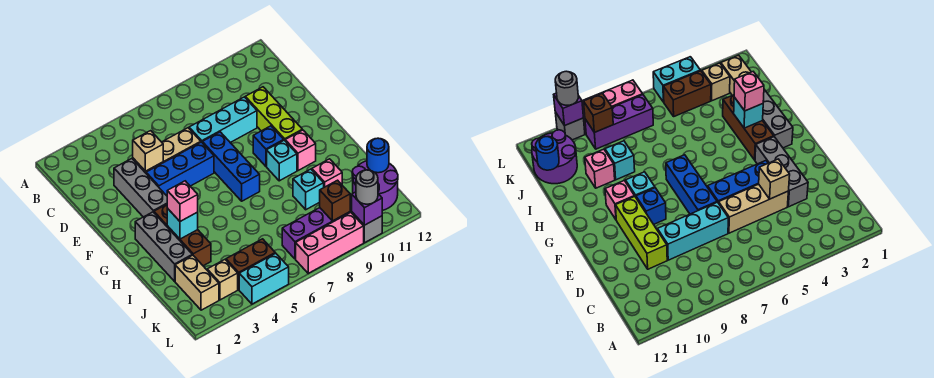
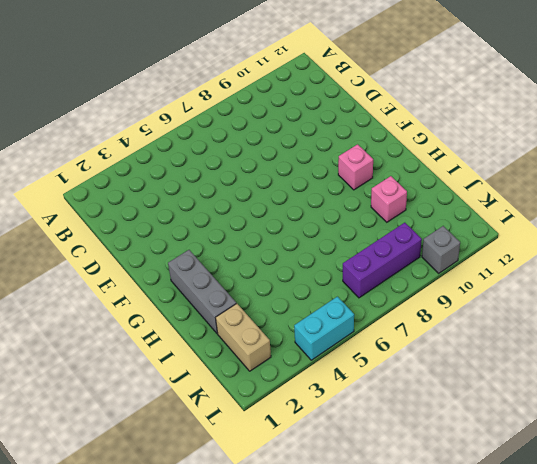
none -> grey brick D3:F3 level 1
none -> tan brick D4:D6 level 1
none -> cyan brick D7:D9 level 1

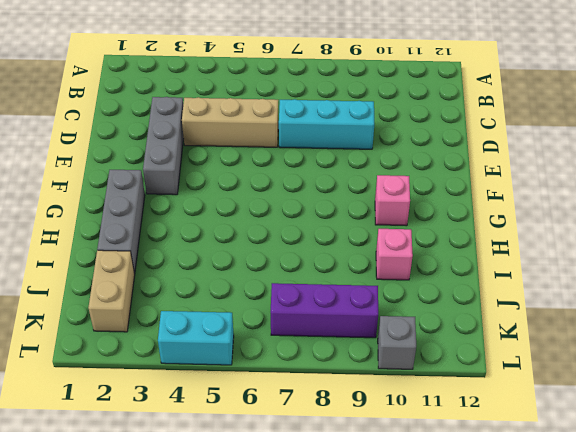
none -> lime brick D10:F10 level 1
none -> blue brick E4:E6 level 1
none -> blue brick E7:G7 level 1

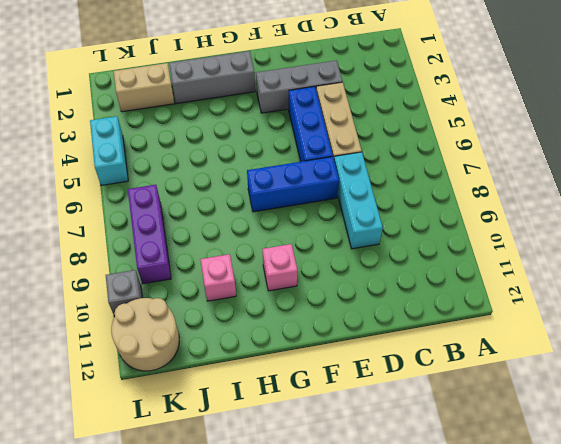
tan round brick K11:L12 level 1 -> purple round brick J11:K12 level 1
none -> lime brick D10:F10 level 1
none -> blue brick F9 level 1
none -> brown brick G3:I3 level 1

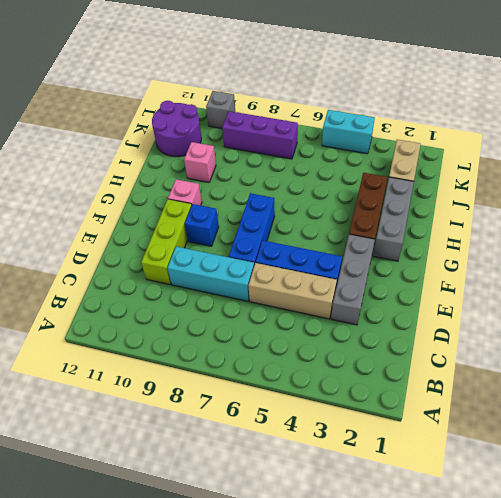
none -> cyan brick G9 level 1
none -> cyan brick I9 level 1
none -> tan brick K3 level 1

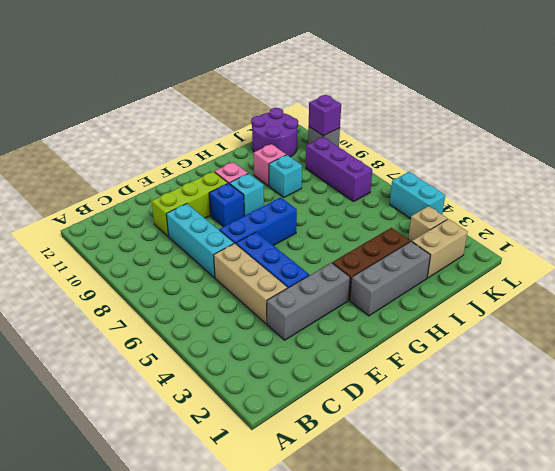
none -> brown brick K4:K5 level 1
none -> pink brick L7:L9 level 1
none -> tan brick D4 level 2

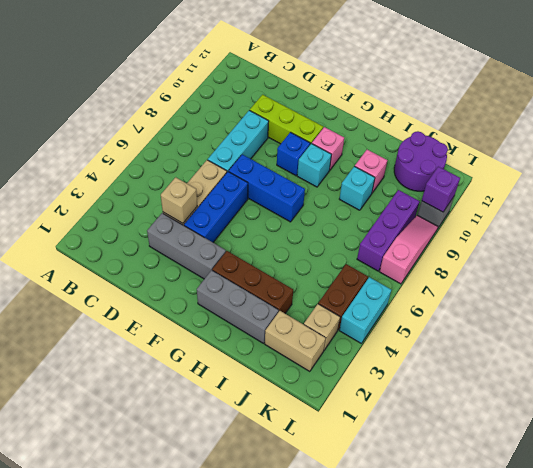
pink slope L7:L9 level 1 top 7 -> pink brick L7:L9 level 1
none -> cyan brick H3 level 2
none -> blue round brick J12 level 2
none -> brown brick K9 level 2

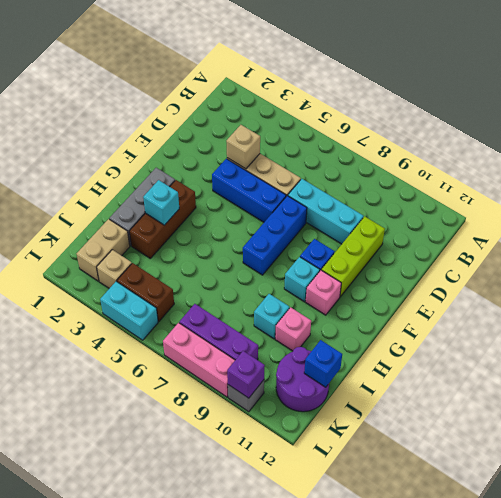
blue brick J12 level 2 -> blue round brick J12 level 2
none -> grey brick D3:F3 level 1
none -> brown brick K9 level 2
none -> pink brick H3 level 3

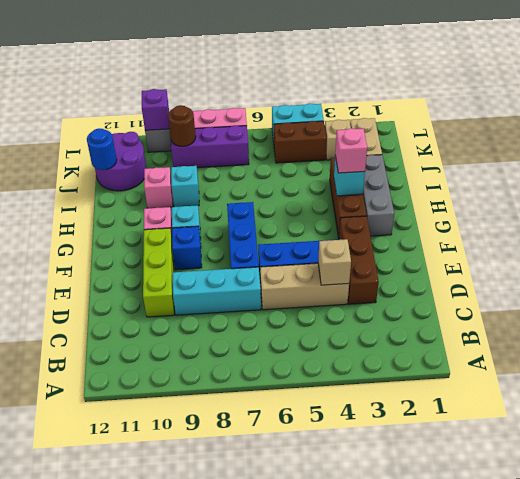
brown brick D3:F3 level 1 -> grey brick D3:F3 level 1
brown round brick K9 level 2 -> brown brick K9 level 2
none -> grey round brick L10 level 3

